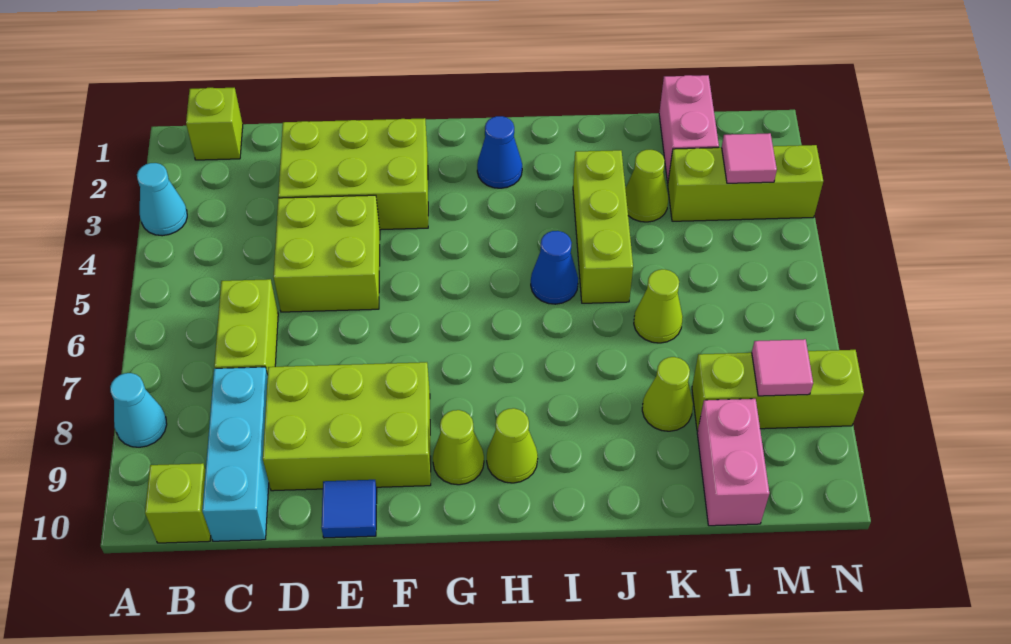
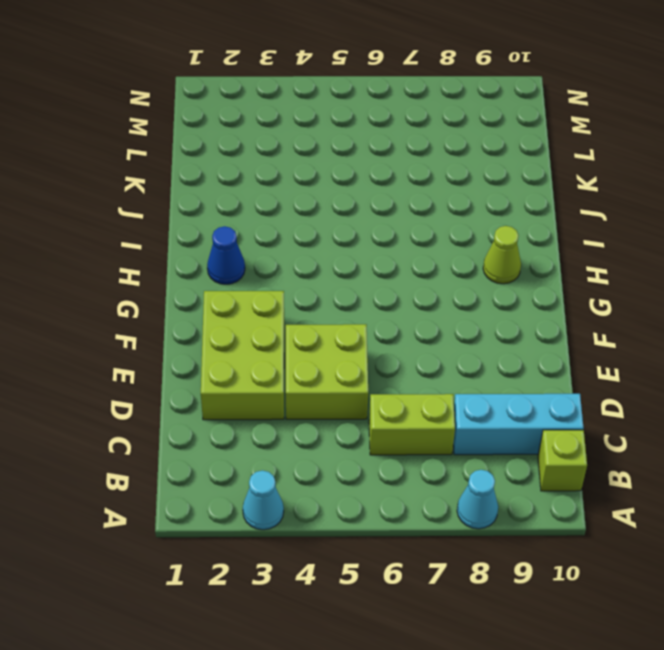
none -> lime brick B1 level 1
none -> lime brick D8:F9 level 1
none -> blue tile E10 level 1

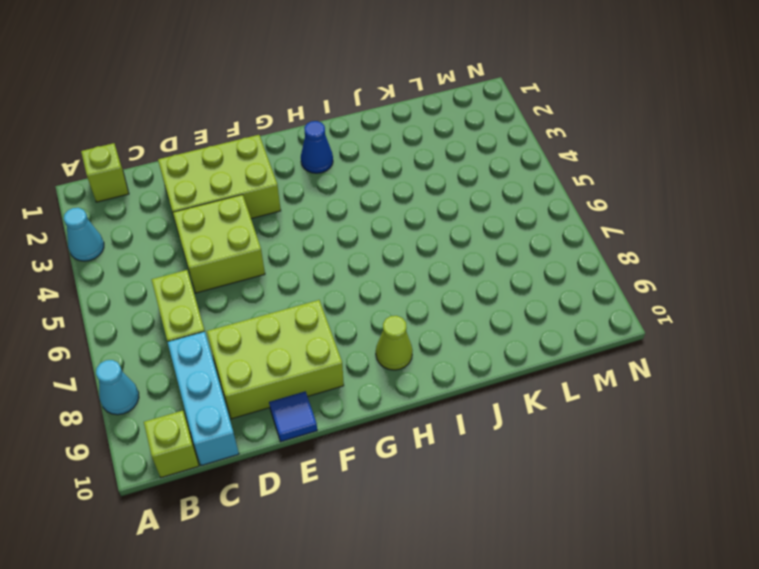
none -> lime cone G9 level 1
none -> blue cone I5 level 1
none -> lime brick J3:J5 level 1

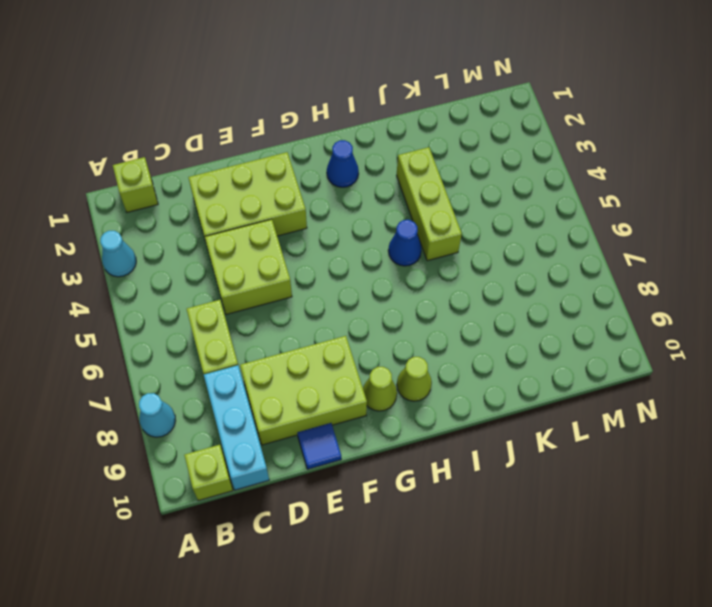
none -> lime cone K3 level 1
none -> lime cone K6 level 1
none -> lime cone K8 level 1

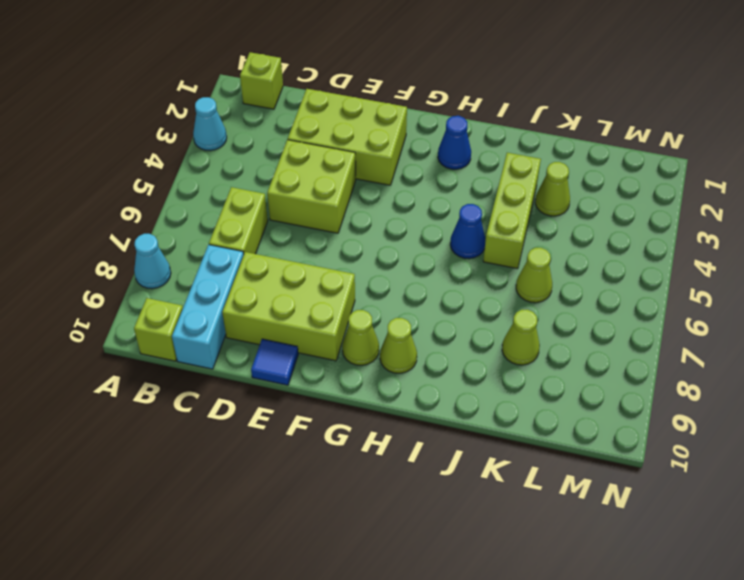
none -> pink brick L1:L2 level 1
none -> lime brick L3:N3 level 1
none -> lime brick L8:N8 level 1

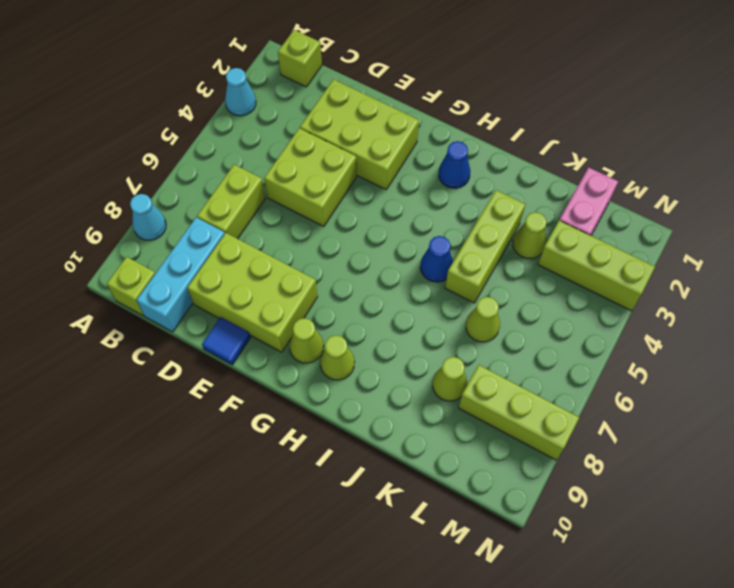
none -> pink brick L9:L10 level 1
none -> pink tile M3 level 2
none -> pink tile M8 level 2

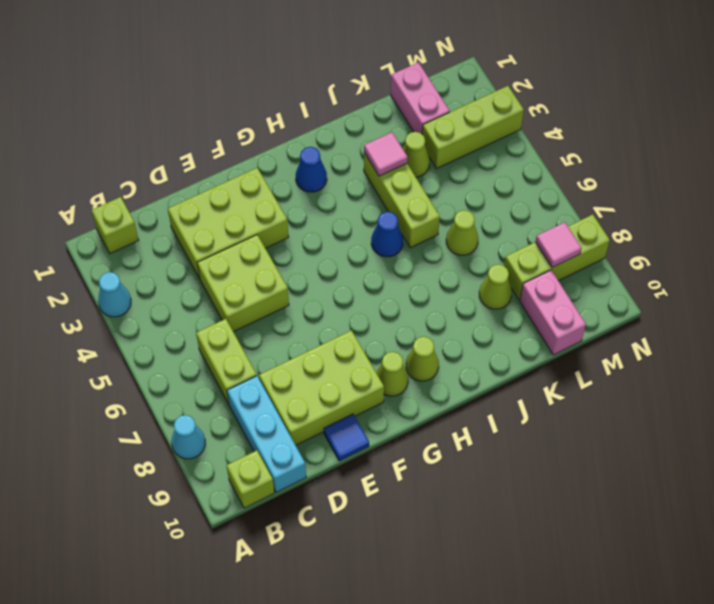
pink tile J3 level 2 -> pink tile M3 level 2

